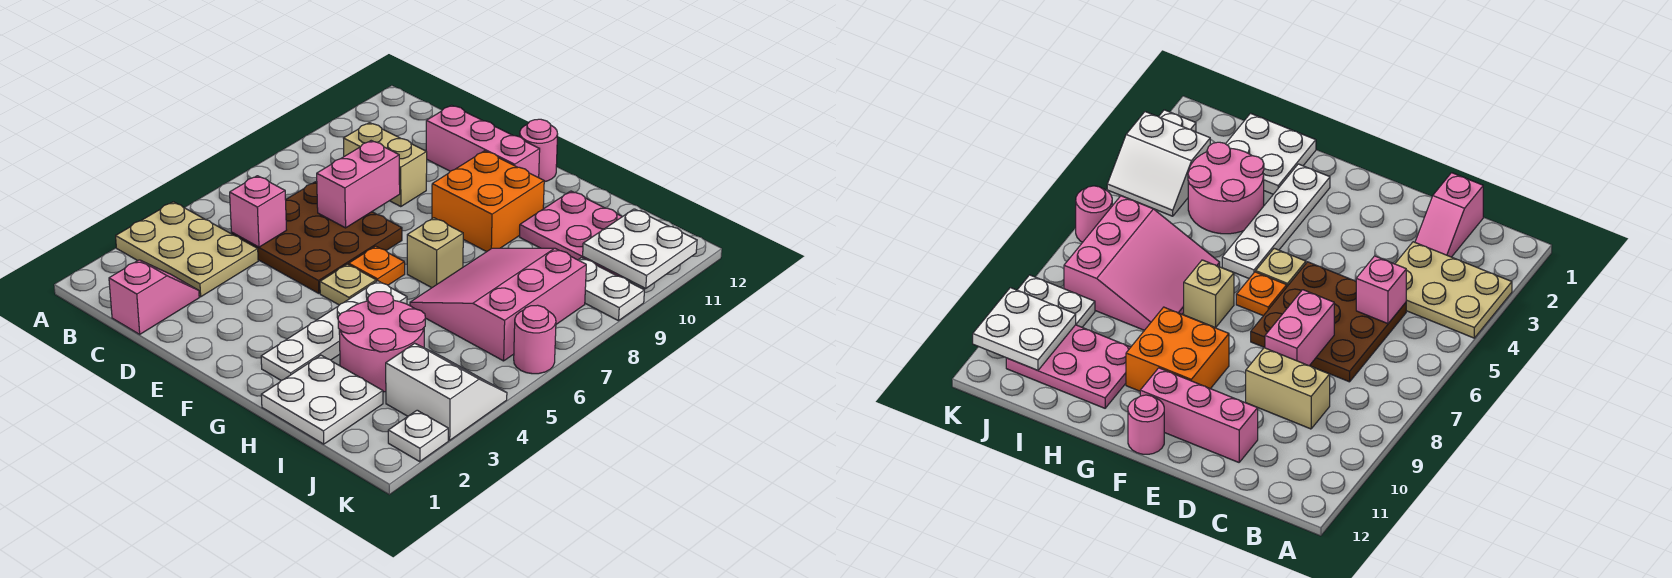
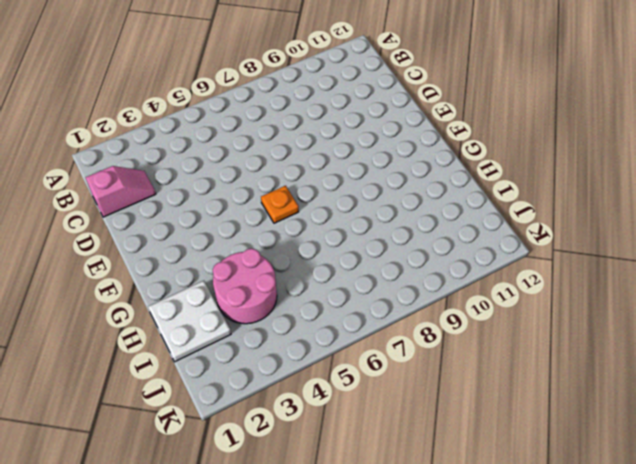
none -> tan plate A3:C4 level 1
none -> brown plate C5:E7 level 1
none -> tan brick C9:D9 level 1

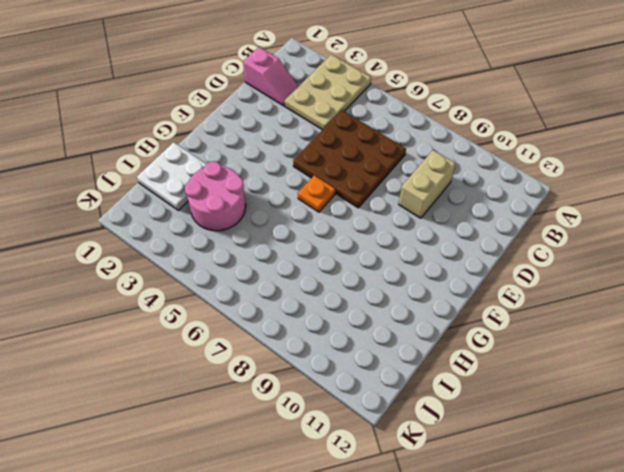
none -> pink brick D11:F11 level 1
none -> tan plate F5 level 1
none -> orange brick F9:G10 level 1

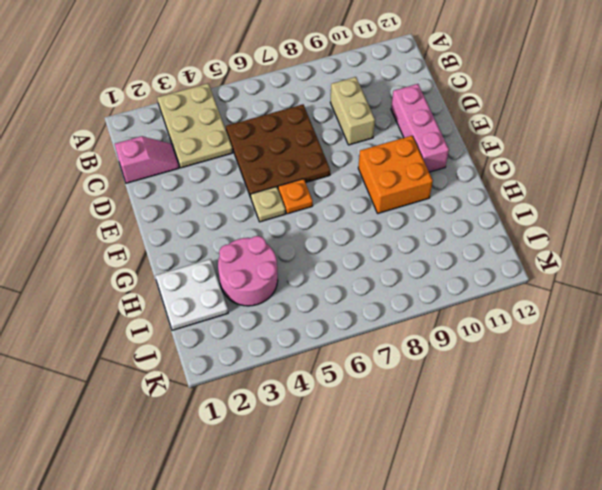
none -> pink round brick F12 level 1
none -> white plate G2:G5 level 1
none -> tan brick G7 level 1

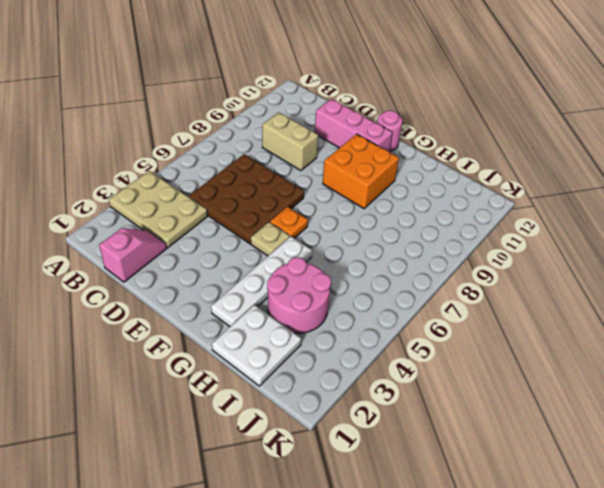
none -> tan brick G7 level 1
none -> pink slope H6:J8 level 1 top J
none -> pink plate H10:J11 level 1

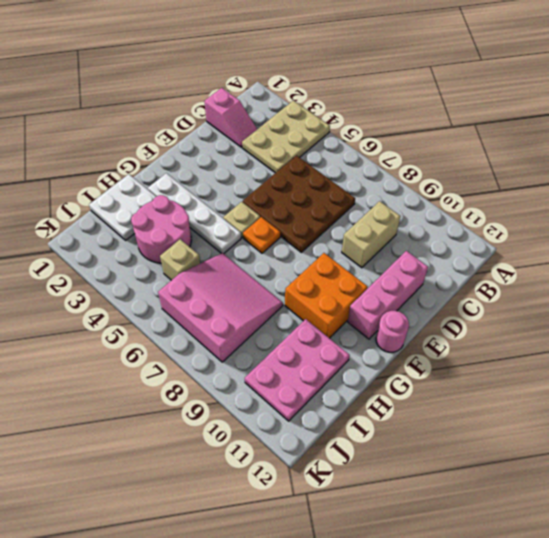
tan brick I5 level 1 -> tan brick G7 level 1
none -> white slope J3:K4 level 1 top 3
none -> white plate J9:K9 level 1
none -> white plate K2 level 1

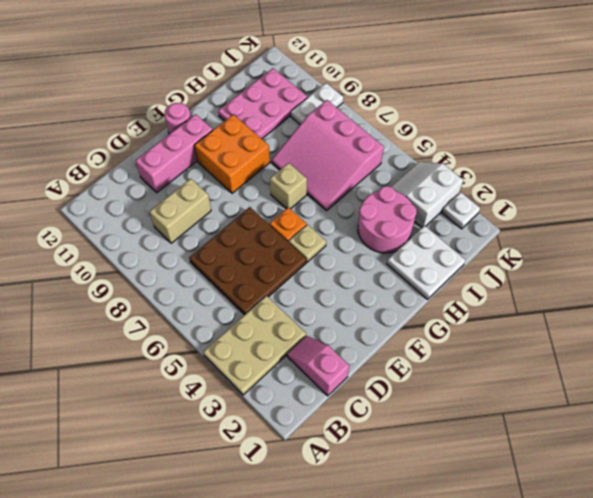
none -> white plate G2:G5 level 1
none -> pink round brick K6 level 1
none -> pink brick C5 level 2

